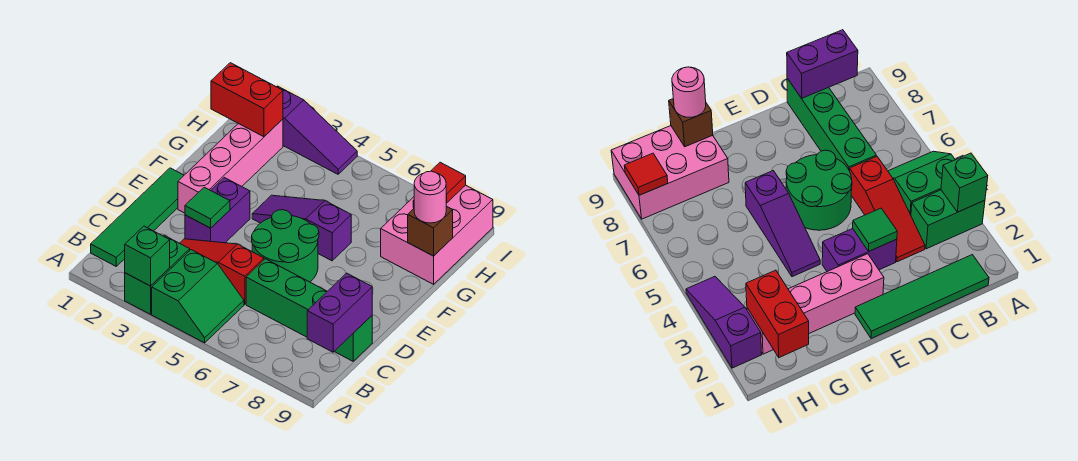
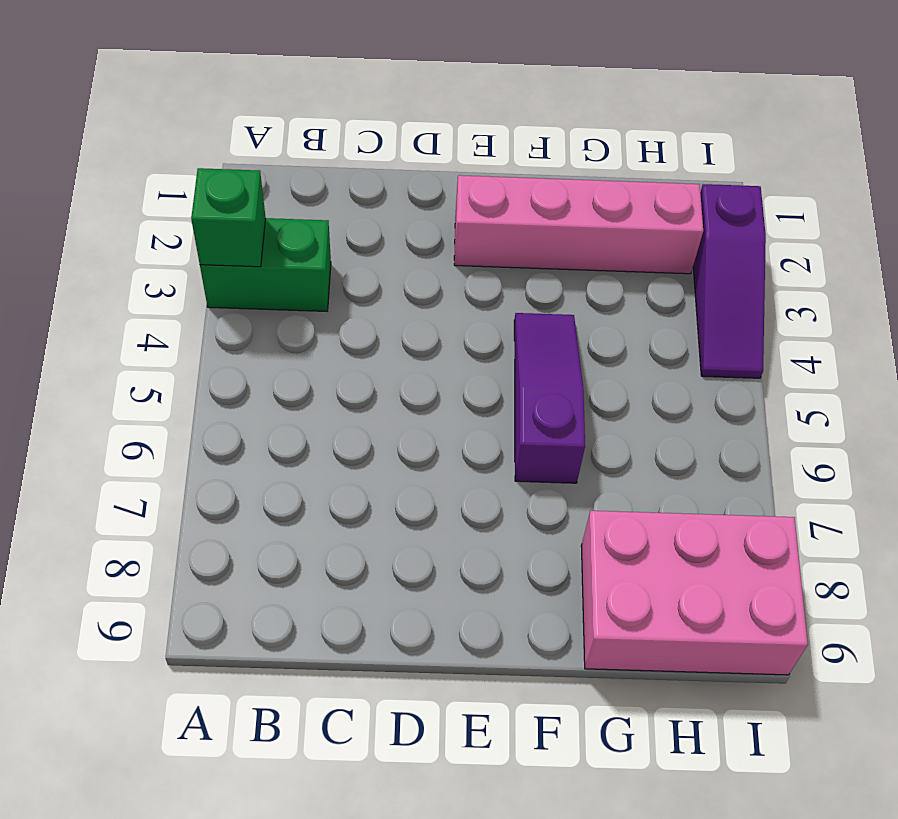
none -> green slope A4:B5 level 1 top 4
none -> green tile B1:E1 level 1
none -> red slope C3:C5 level 1 top 5

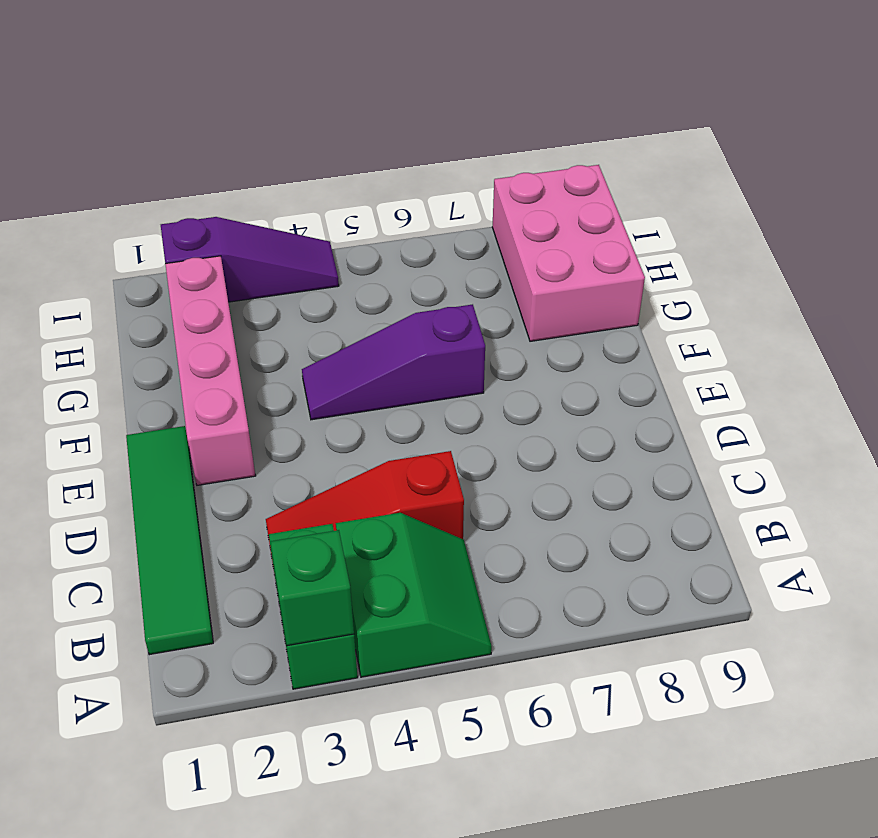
none -> green brick C6:C9 level 1
none -> purple brick D3:E3 level 1
none -> green round brick D5:E6 level 1

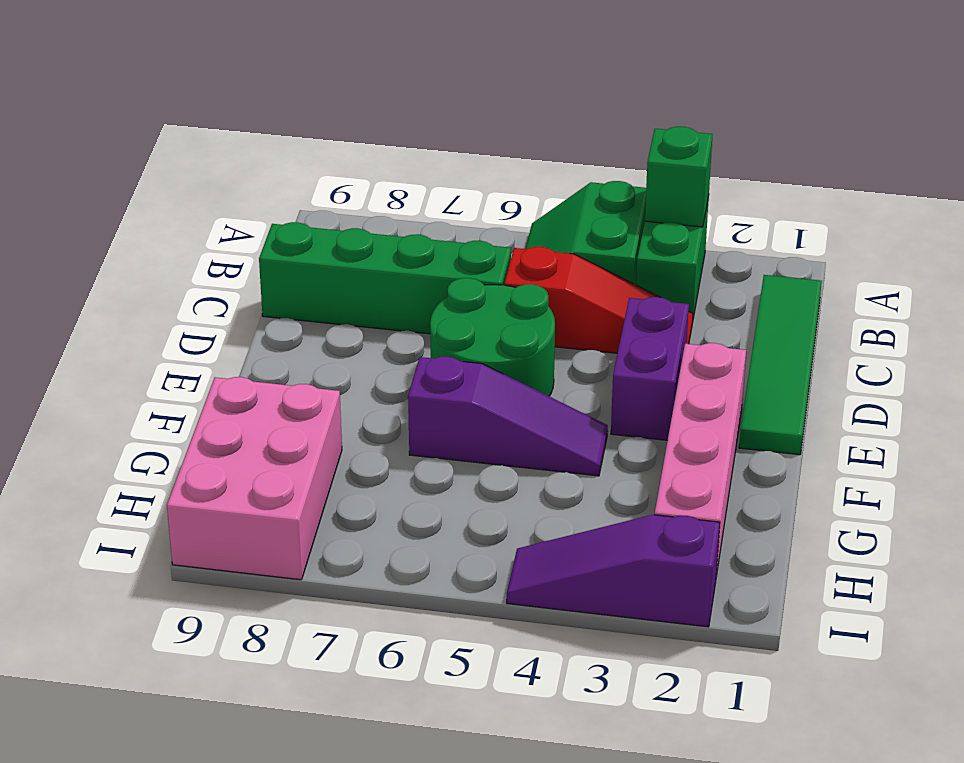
none -> purple brick B9:C9 level 2
none -> green tile D3 level 2
none -> brown brick G9 level 2

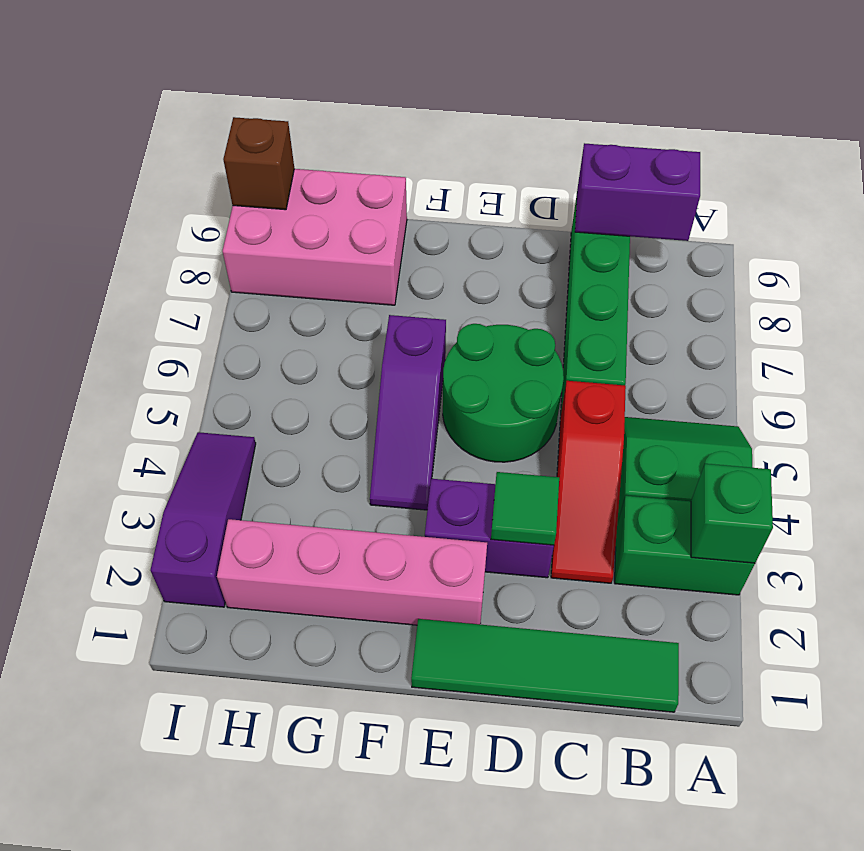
brown brick I9 level 2 -> brown brick G9 level 2
none -> red brick H1:H2 level 2
none -> red tile I8 level 2
none -> pink round brick G9 level 3

